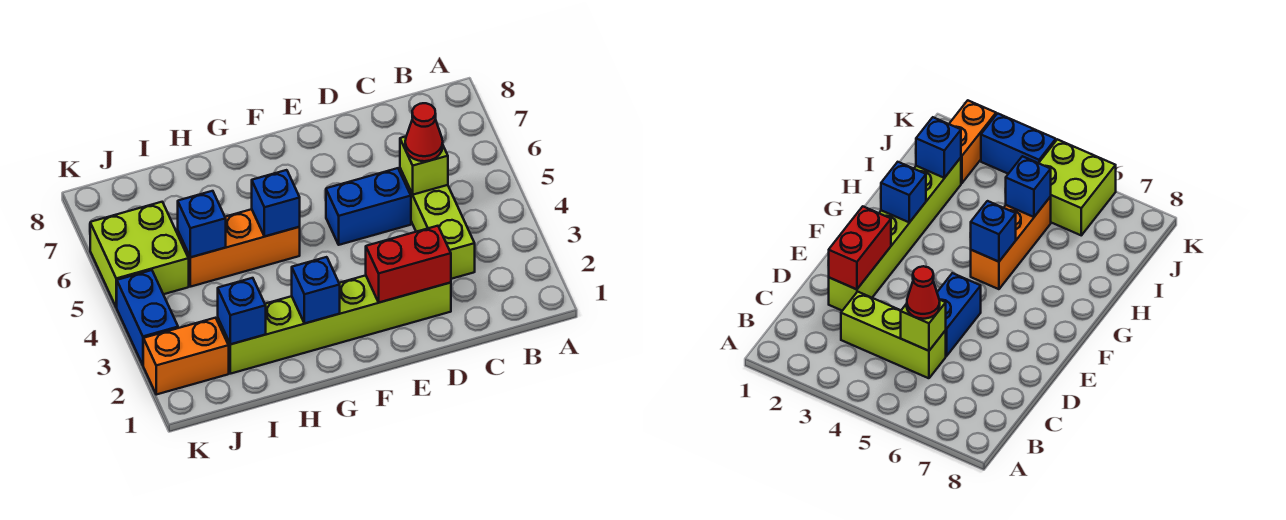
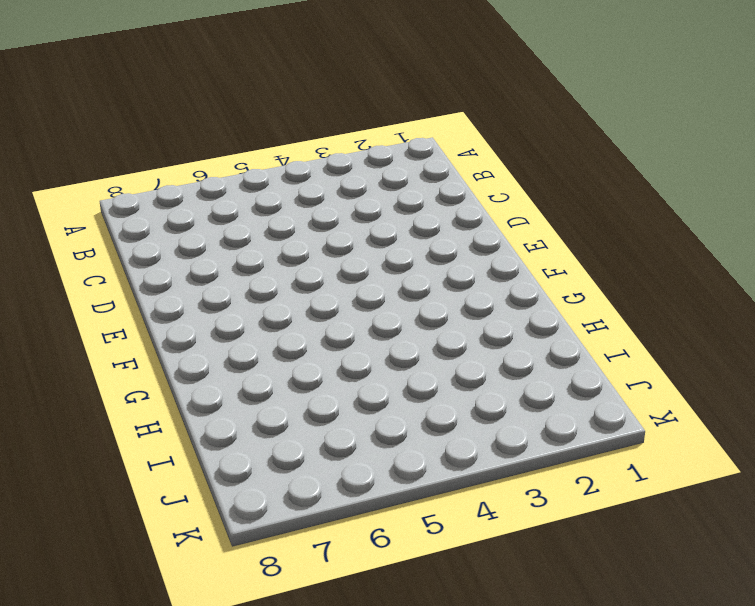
none -> lime brick C3:C5 level 1
none -> lime brick D2:I2 level 1
none -> blue brick D5:E5 level 1

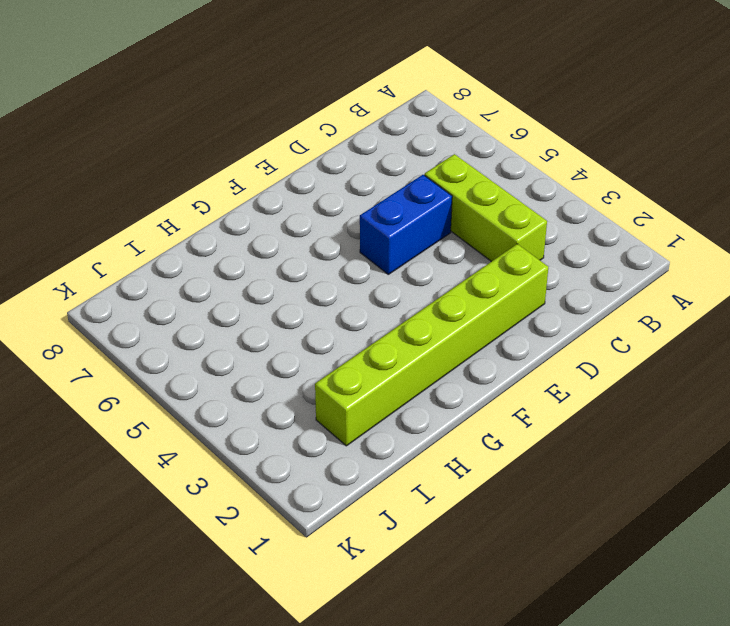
none -> orange brick G5:I5 level 1
none -> orange brick J2:K2 level 1
none -> lime brick J5:K6 level 1

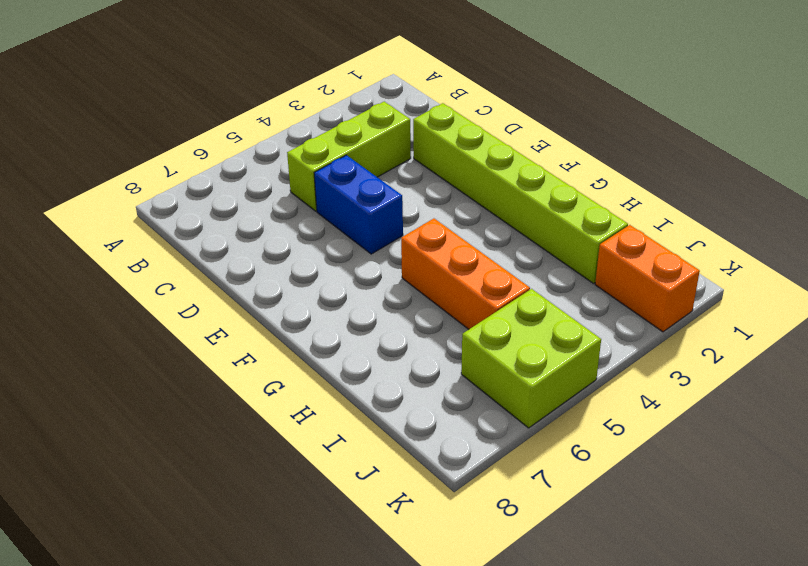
none -> blue brick K3:K4 level 1
none -> lime brick C5 level 2
none -> red brick D2:E2 level 2

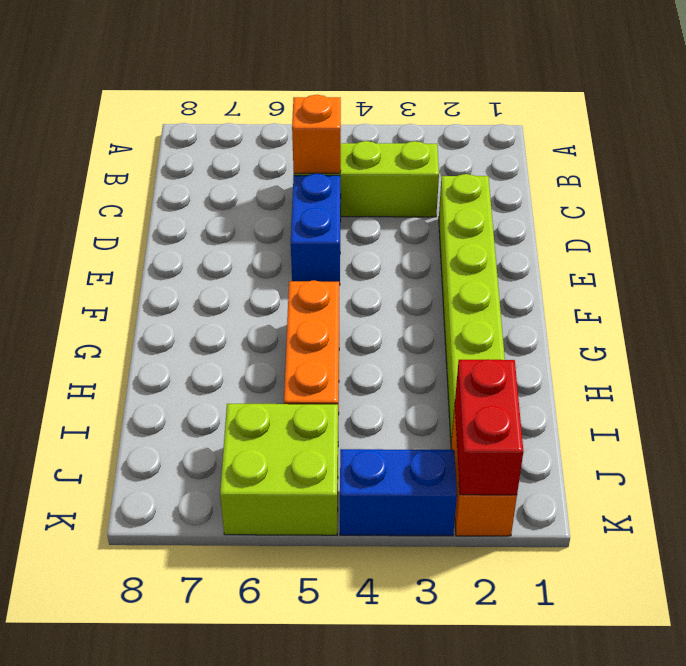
orange brick C5 level 2 -> lime brick C5 level 2
red brick J2:K2 level 2 -> red brick D2:E2 level 2
none -> blue brick G2 level 2
none -> blue brick G5 level 2
none -> blue brick I2 level 2

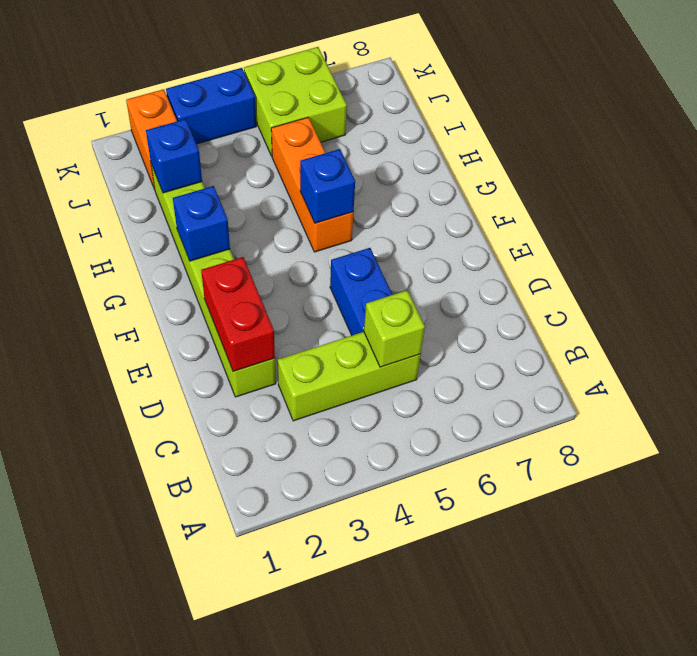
none -> blue brick I5 level 2
none -> red cone C5 level 3

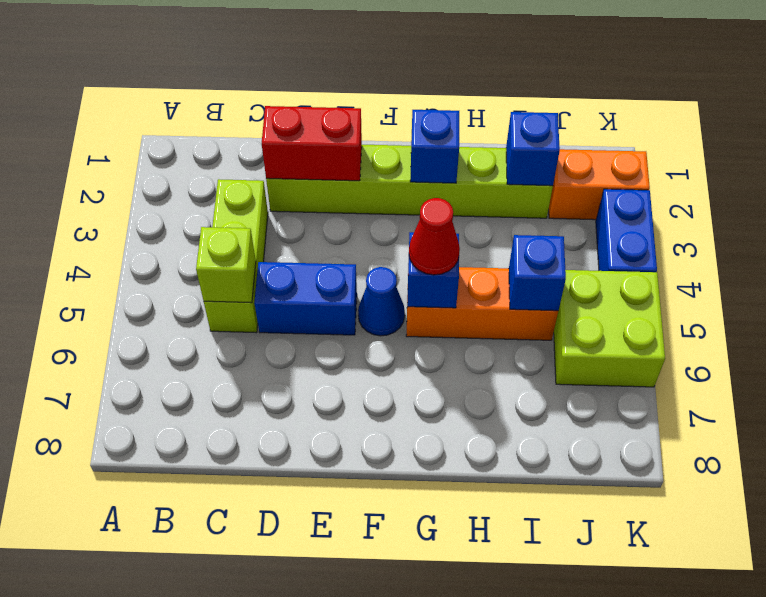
blue cone F5 level 1 -> none
red cone G5 level 3 -> red cone C5 level 3

